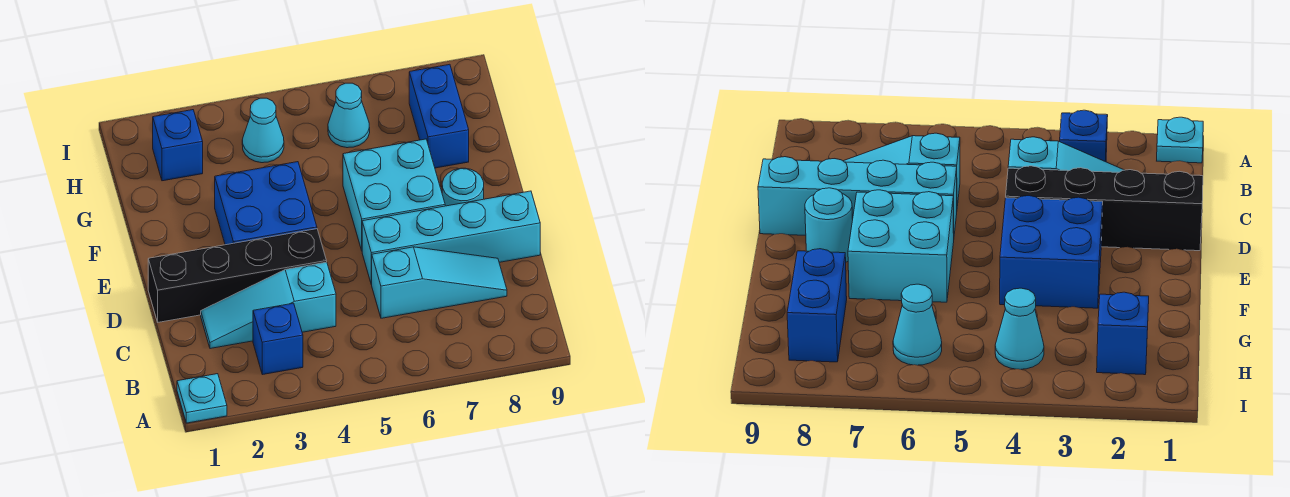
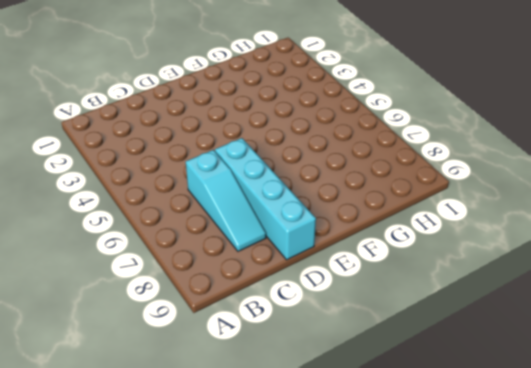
none -> cyan plate A1 level 1
none -> blue brick B3 level 1
none -> cyan slope C2:C4 level 1 top 4

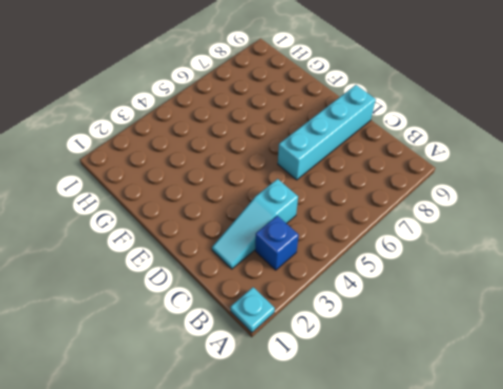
none -> cyan slope C6:C8 level 1 top 6
none -> black brick D1:D4 level 1
none -> blue brick E3:F4 level 1

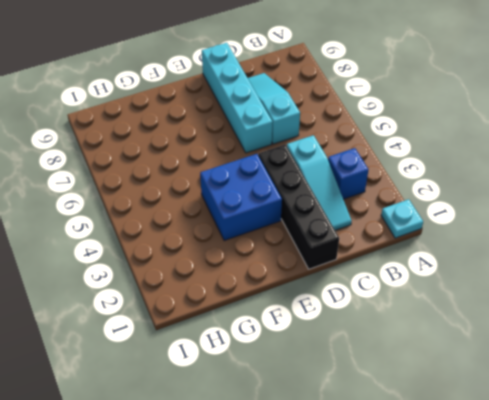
none -> cyan brick E6:F7 level 1
none -> cyan round brick E8 level 1
none -> blue brick G8:H8 level 1

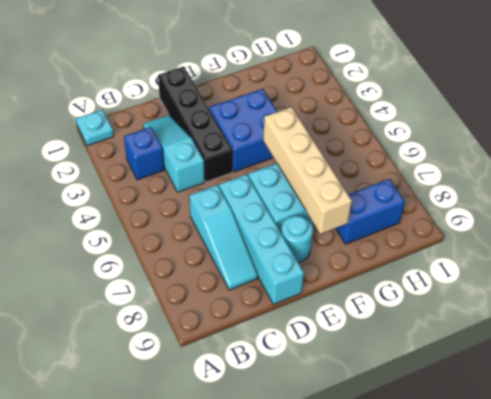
tan brick F5:F8 level 2 -> none
none -> blue brick H2 level 1
none -> cyan cone H4 level 1
none -> cyan cone H6 level 1

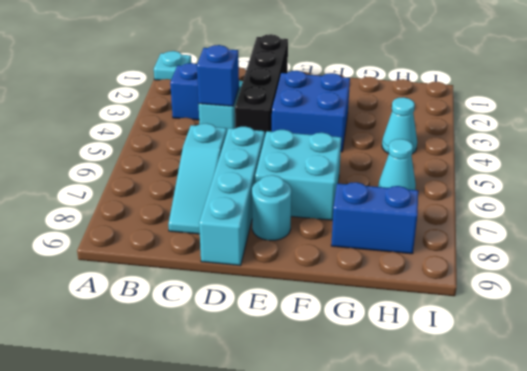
blue brick C4 level 2 -> blue brick H2 level 1

